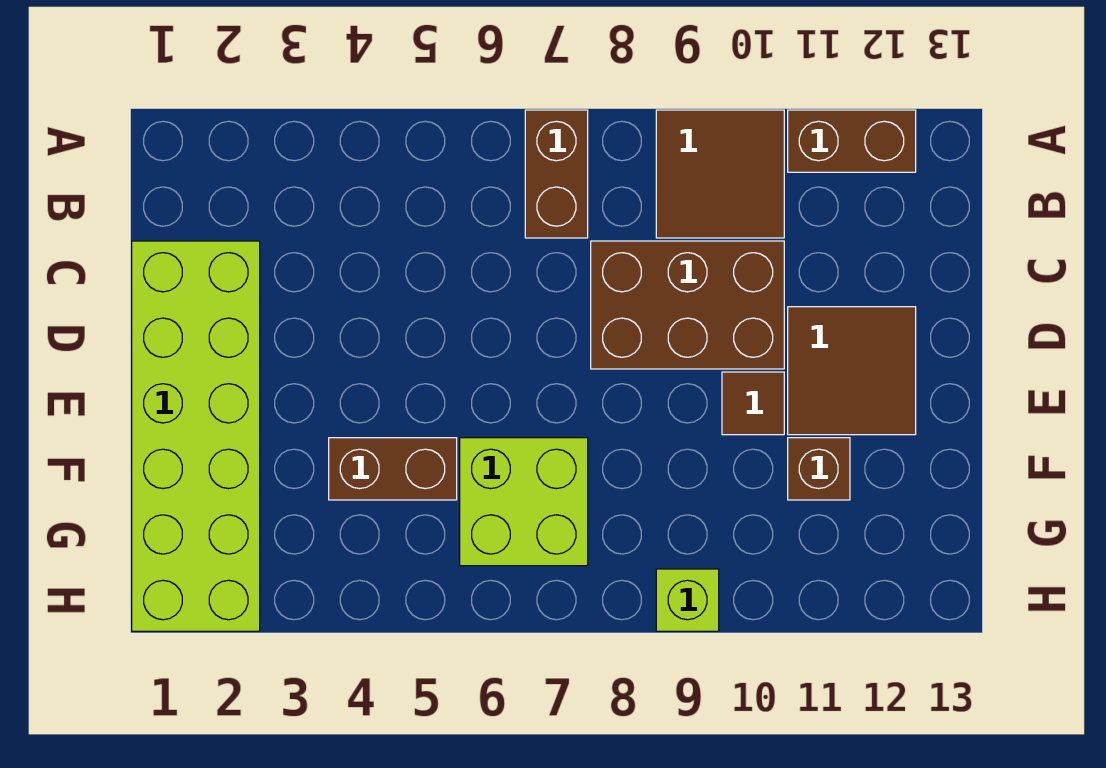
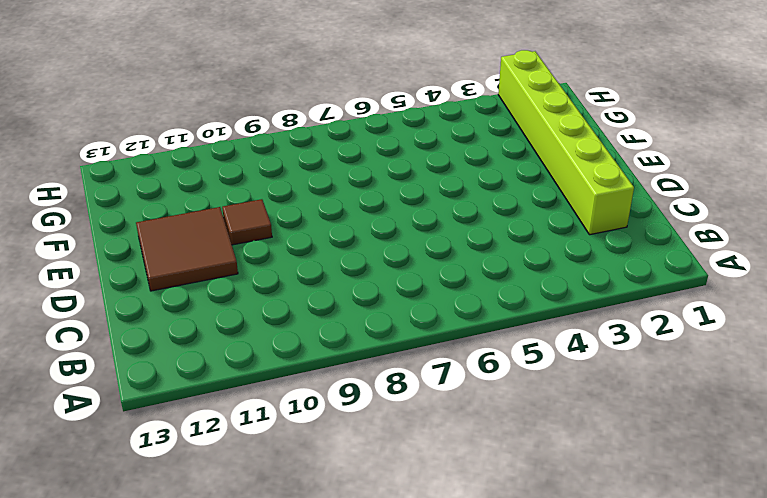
lime brick C2:H2 level 1 -> lime brick C1:H2 level 1
none -> brown brick A7:B7 level 1
none -> brown tile A9:B10 level 1

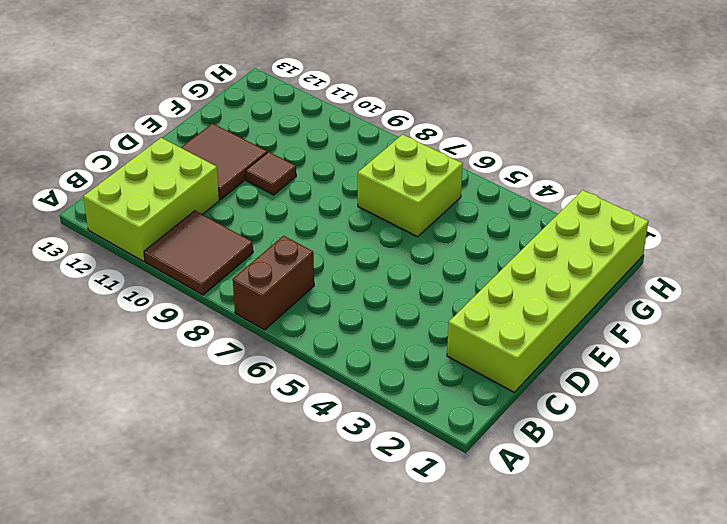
lime brick A11:C12 level 1 -> brown brick A11:A12 level 1
none -> brown brick C8:D10 level 1
none -> brown brick F4:F5 level 1

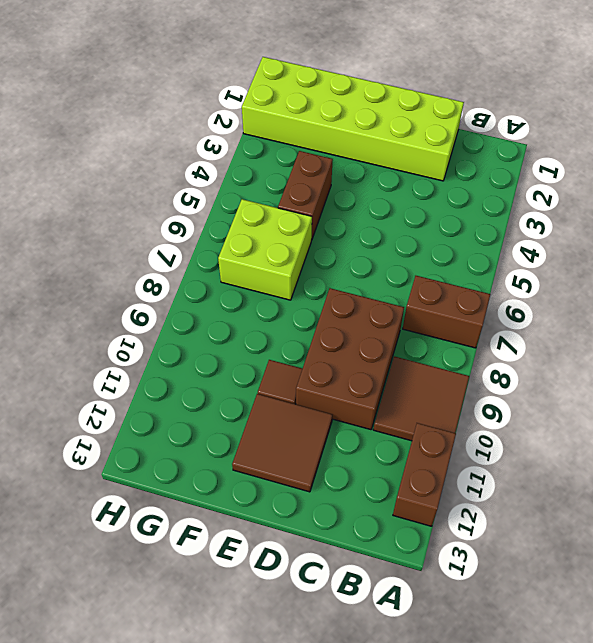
none -> brown brick F11 level 1
none -> lime brick H9 level 1

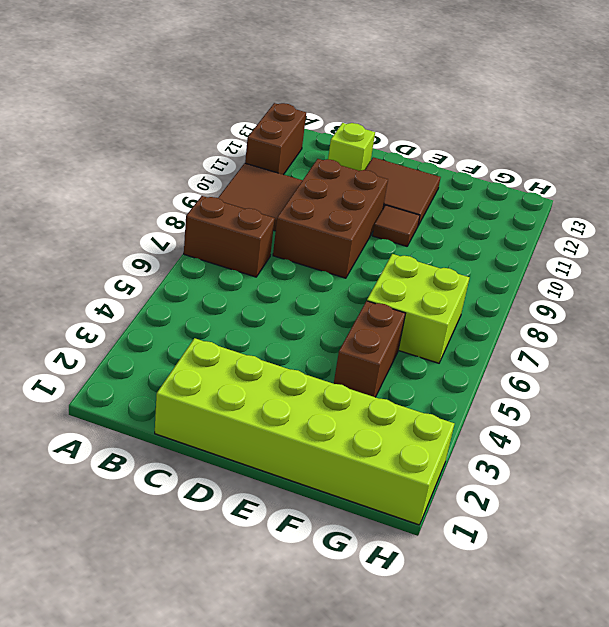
lime brick C12 level 1 -> lime brick H9 level 1
none -> brown brick F11 level 1

